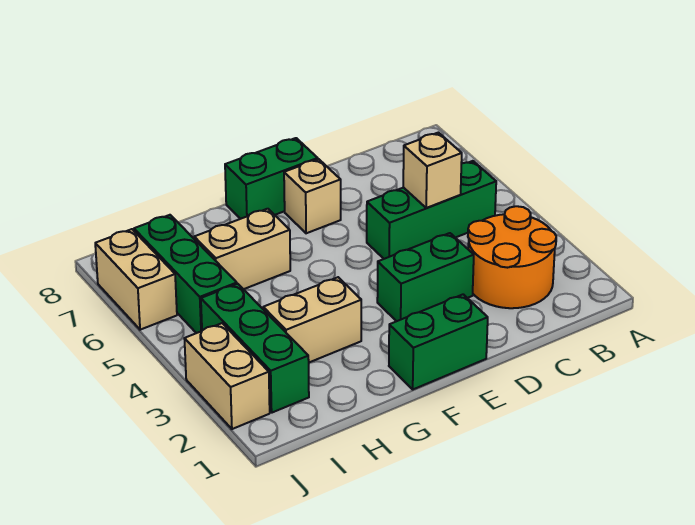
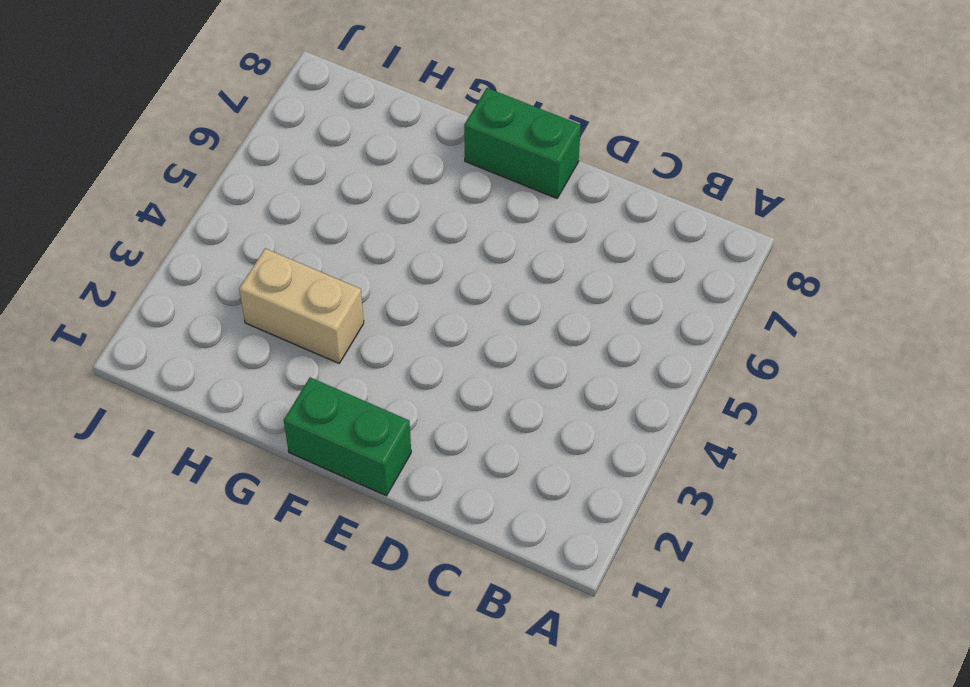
none -> orange round brick B2:C3 level 1
none -> green brick B5:D5 level 1
none -> green brick D3:E3 level 1

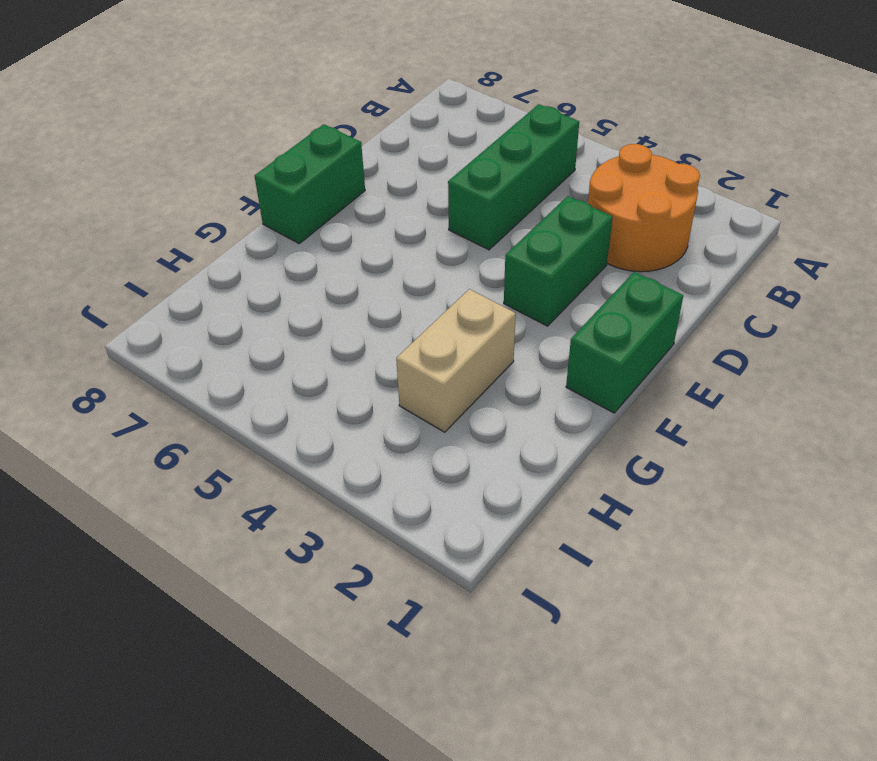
none -> tan brick E7 level 1
none -> tan brick G6:H6 level 1
none -> green brick I2:I4 level 1

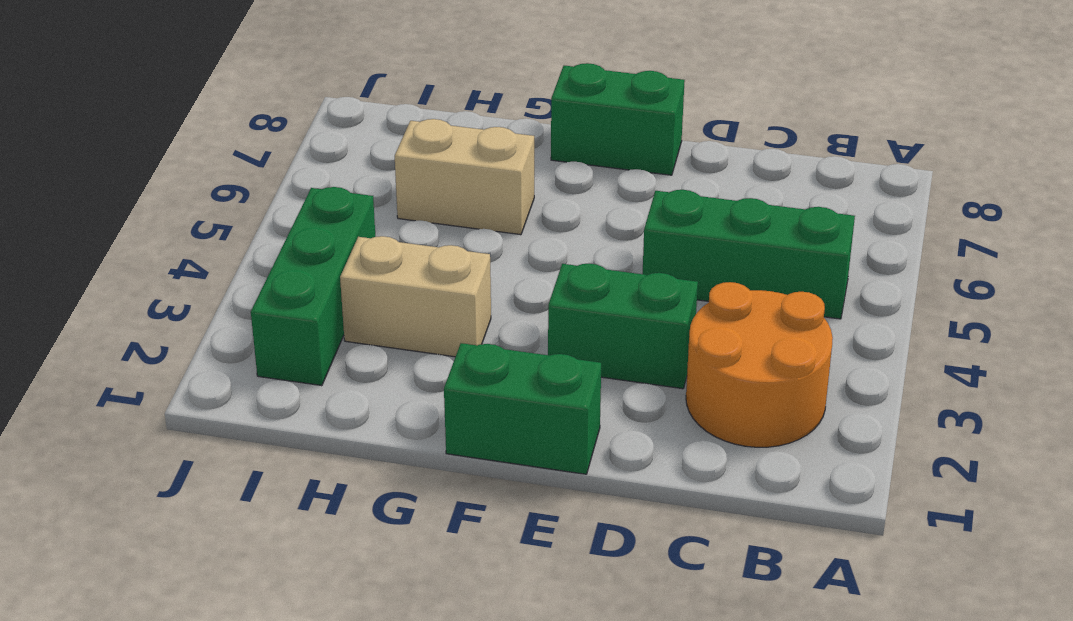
none -> tan brick E7 level 1
none -> green brick I5:I7 level 1
none -> tan brick J2:J3 level 1

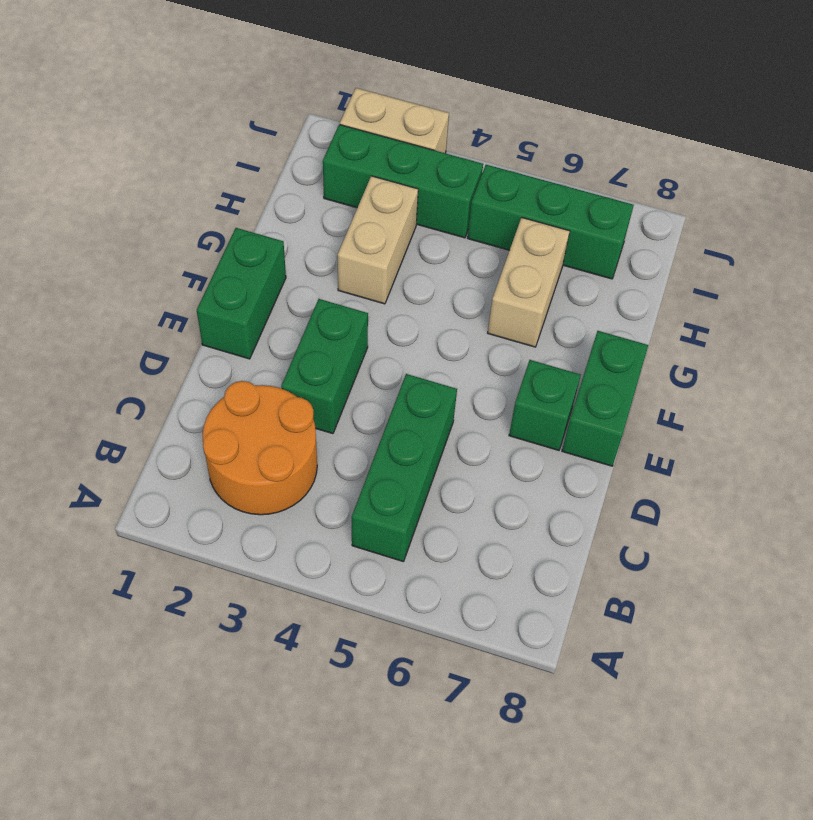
green brick E7 level 1 -> tan brick E7 level 1
none -> tan brick J6:J7 level 1
none -> tan brick C5 level 2

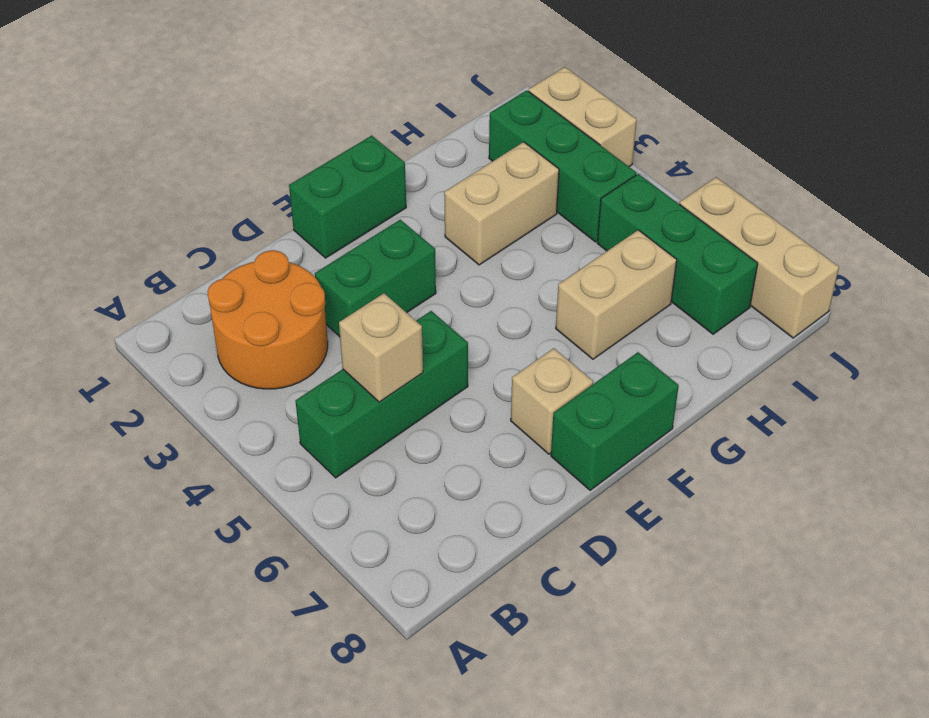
tan brick J6:J8 level 1 -> tan brick J6:J7 level 1

